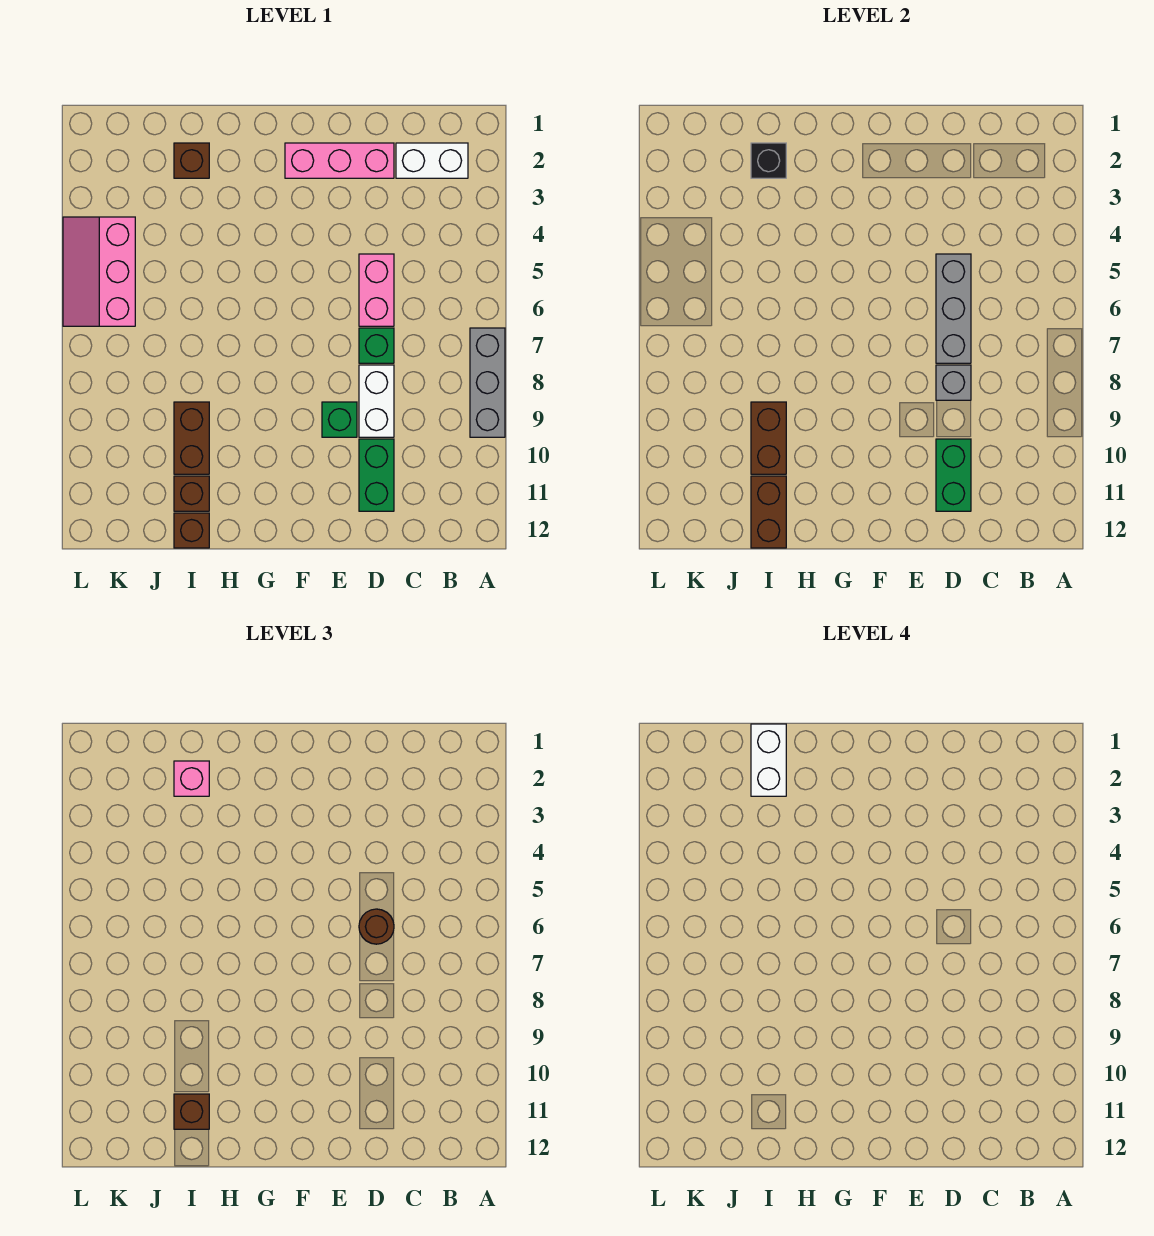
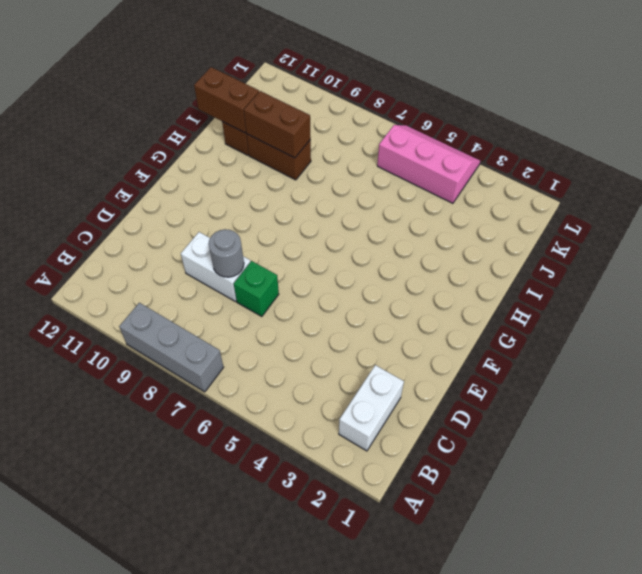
grey round brick D8 level 2 -> grey brick D8 level 2
none -> pink brick D2:F2 level 1
none -> pink brick D5:D6 level 1
none -> green brick D10:D11 level 1

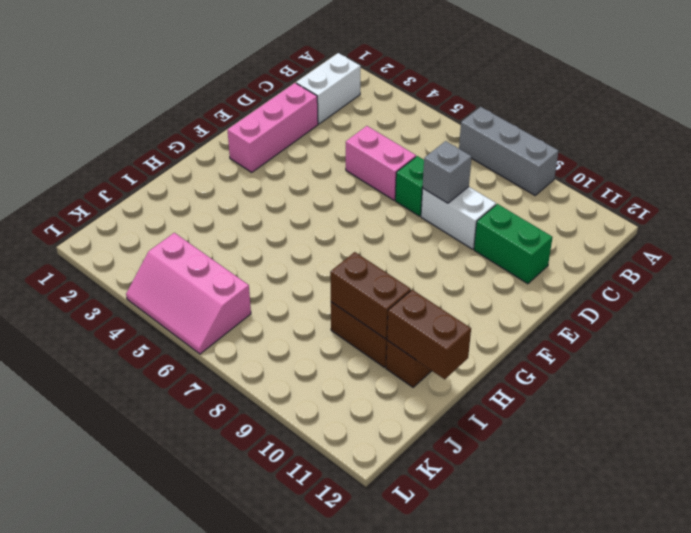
none -> green brick E9 level 1
none -> brown brick I2 level 1
none -> brown brick I12 level 1

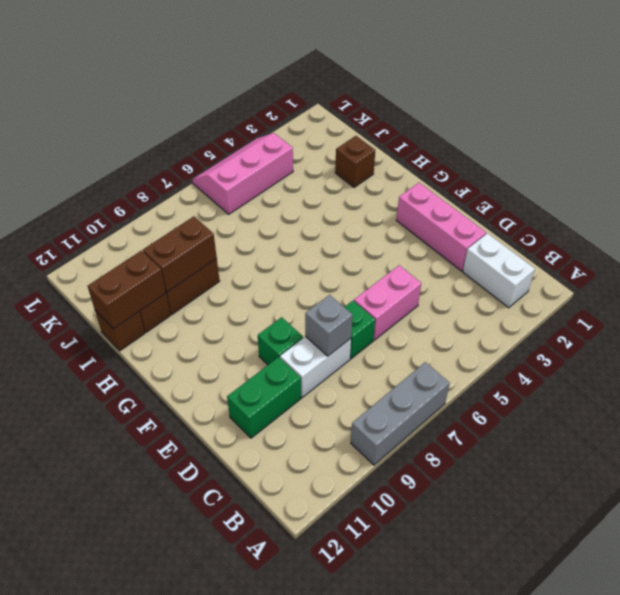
none -> grey brick D5:D7 level 2
none -> green brick D10:D11 level 2
none -> black brick I2 level 2

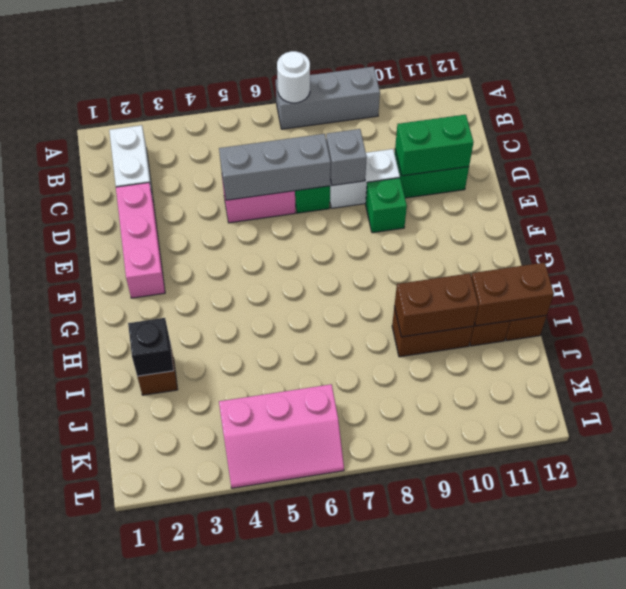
white round brick A7 level 2 -> none
none -> brown round brick D6 level 3
none -> pink brick I2 level 3
none -> brown brick I11 level 3

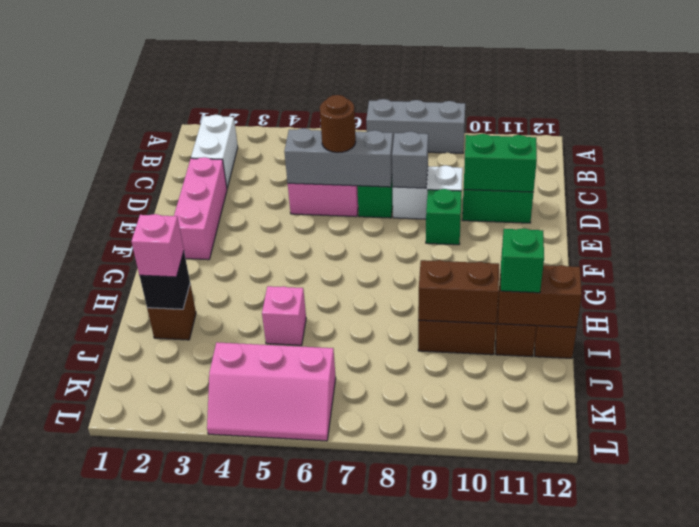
pink brick I5 level 1 -> none
green brick I11 level 3 -> brown brick I11 level 3
none -> white brick I1:I2 level 4

